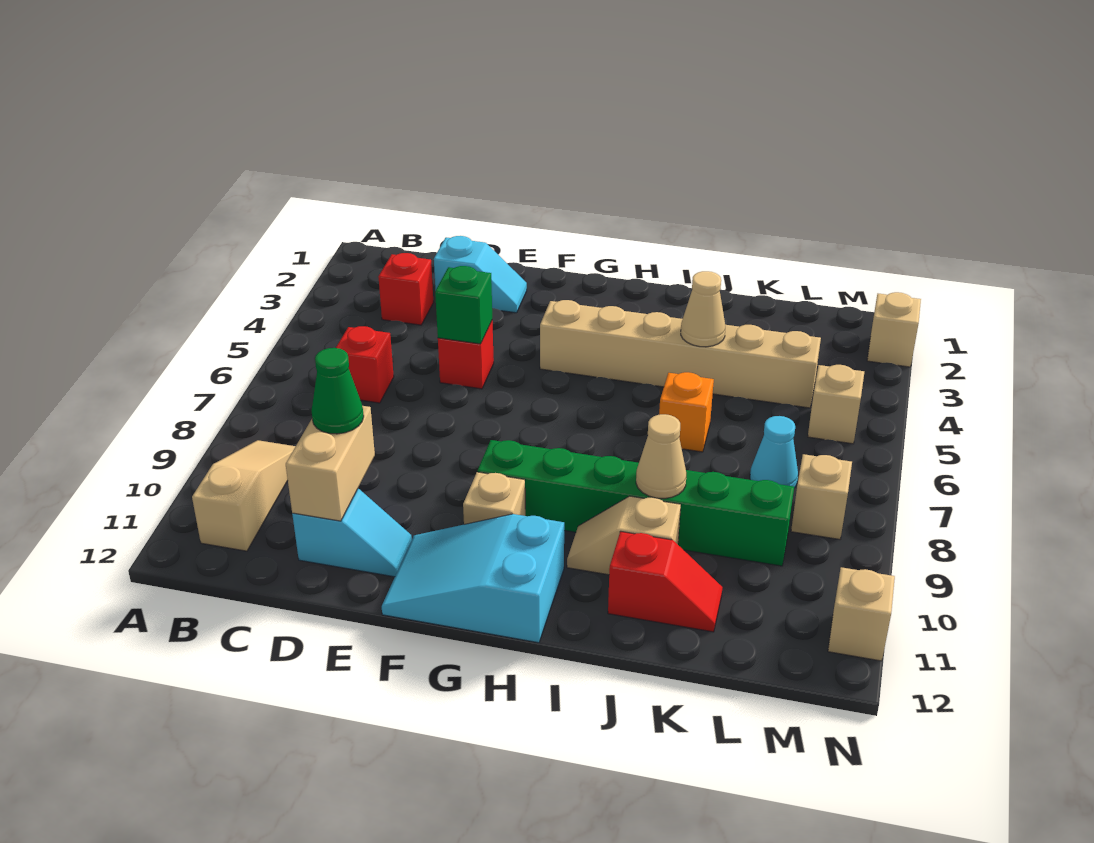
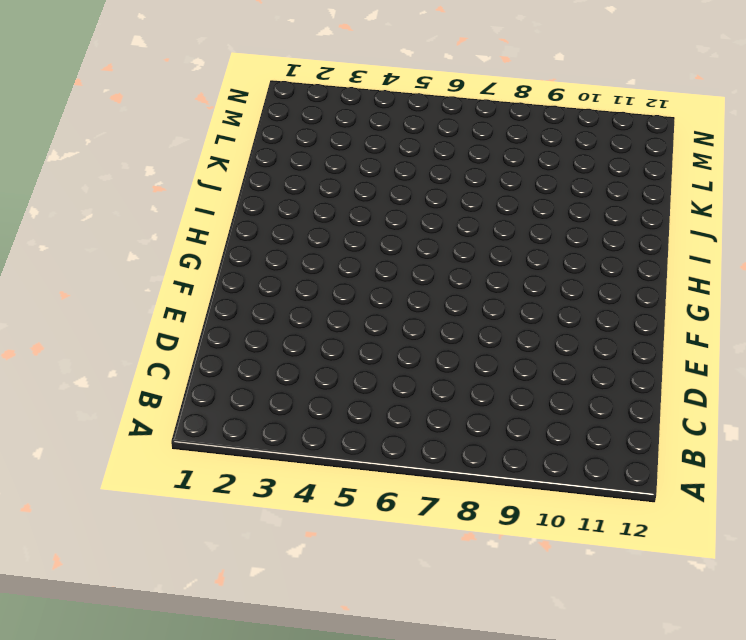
none -> tan slope B9:B11 level 1 top 11
none -> red brick C3 level 1
none -> red brick C6 level 1

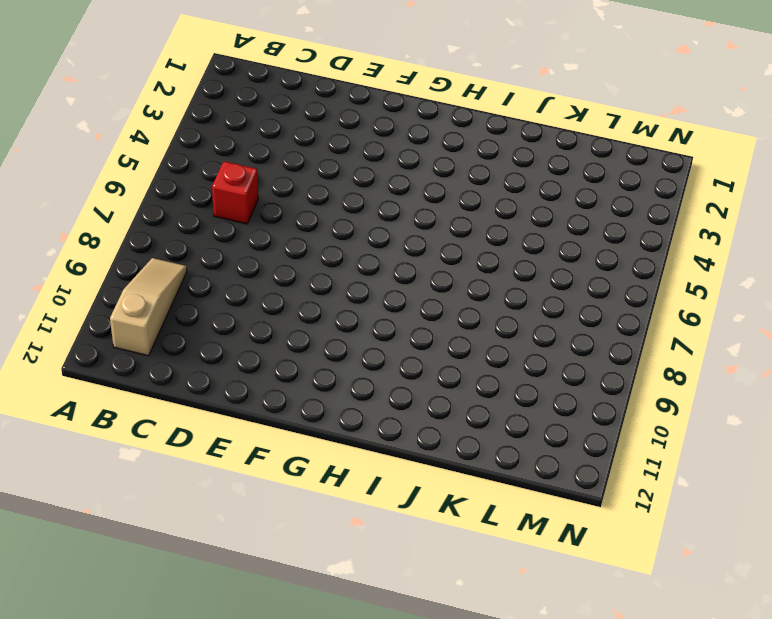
none -> red brick C3 level 1
none -> cyan slope D2:E2 level 1 top D
none -> cyan slope D11:E11 level 1 top D

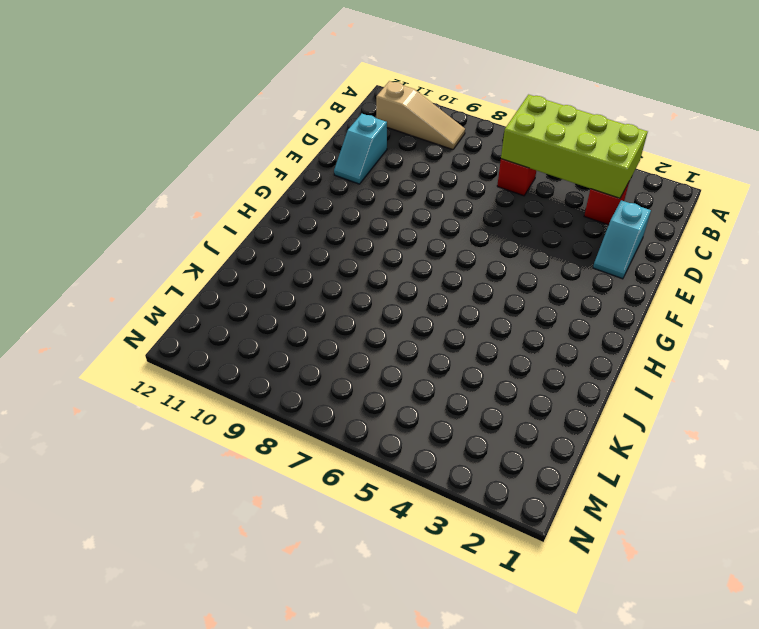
lime brick B3:C6 level 2 -> none
none -> red brick E5 level 1
none -> cyan slope F11:H12 level 1 top H
none -> tan brick G4:L4 level 1

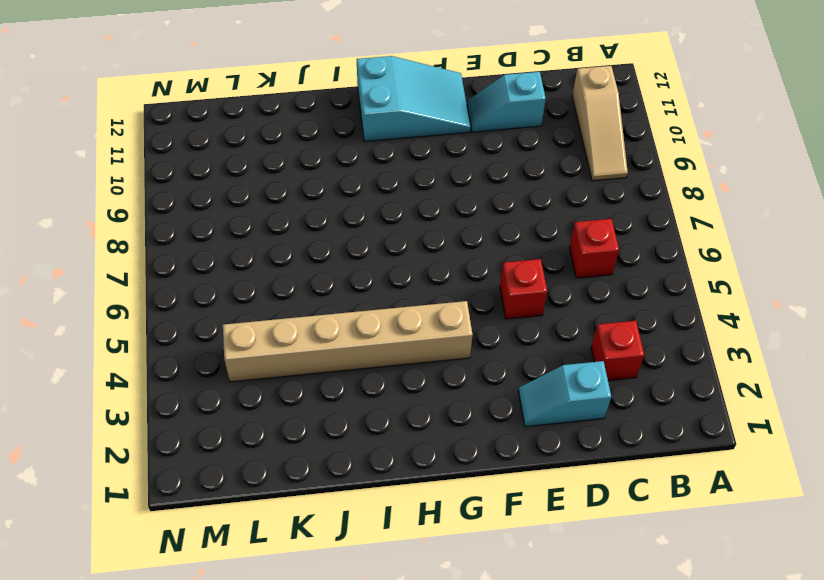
none -> green brick G9:L9 level 1
none -> tan brick G10 level 1
none -> tan slope I10:J10 level 1 top J

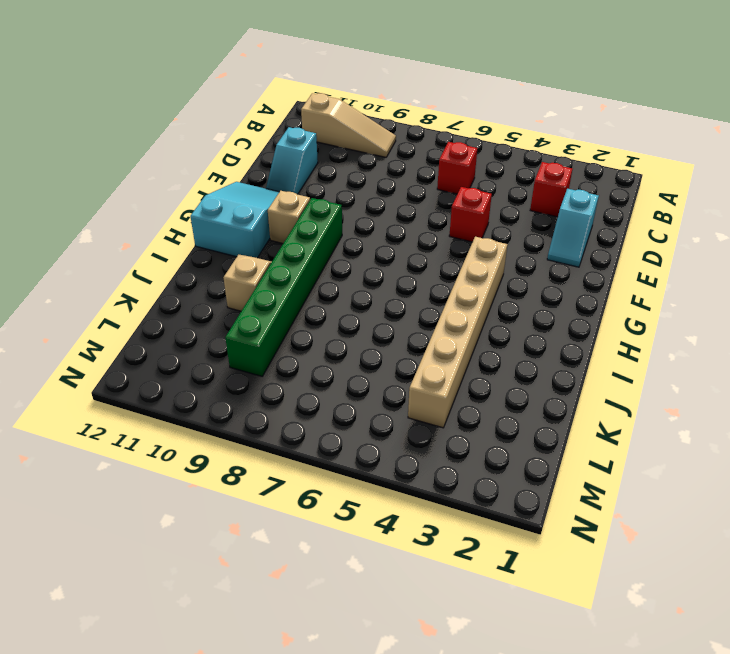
none -> orange brick J6 level 1
none -> red slope J11:K11 level 1 top J
none -> cyan cone L7 level 1

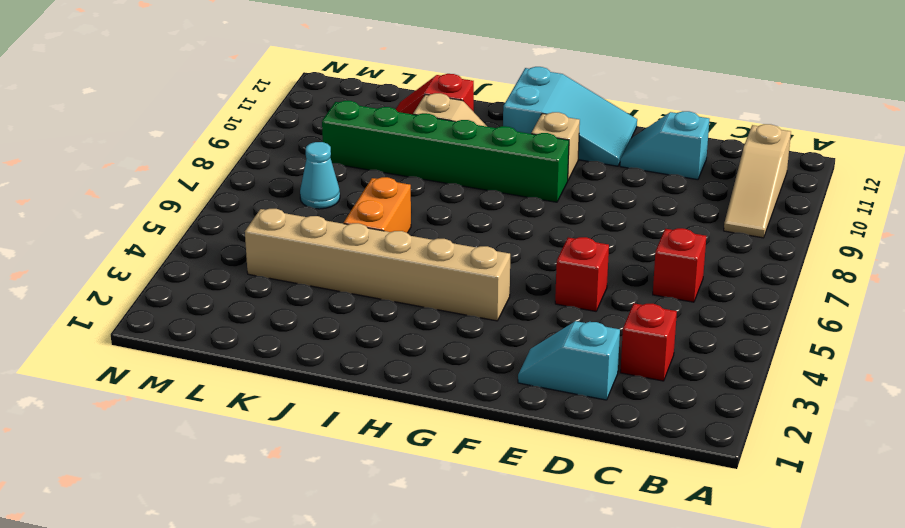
orange brick J5:J6 level 1 -> orange brick J6 level 1
none -> tan brick M5 level 1
none -> tan brick M8 level 1
none -> tan brick N2 level 1

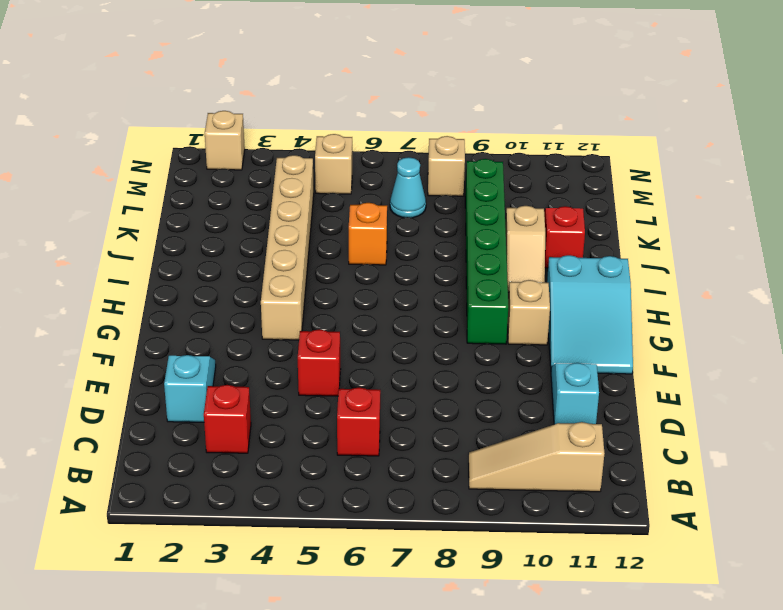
none -> tan brick N11 level 1
none -> tan brick D10:D11 level 2
none -> green brick E5 level 2

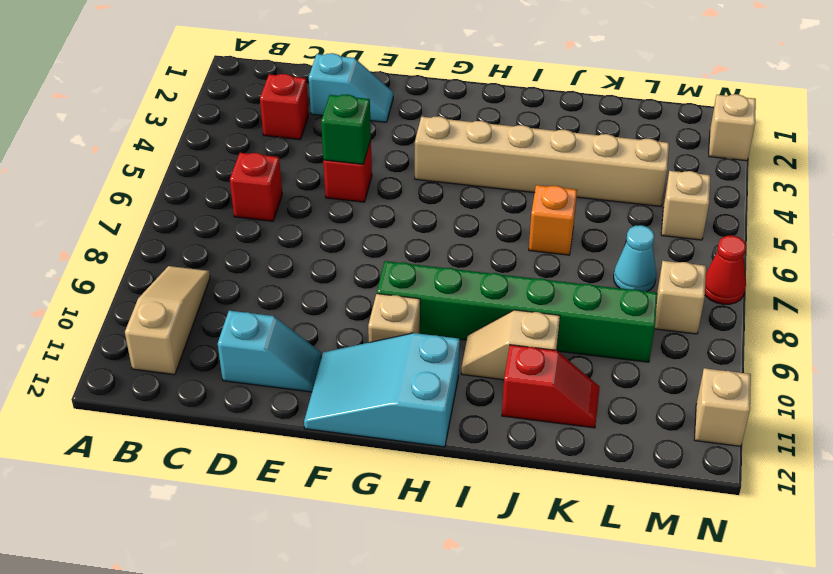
red cone N7 level 1 -> none
none -> tan brick D10:D11 level 2
none -> tan cone J4 level 2
none -> tan cone J9 level 2

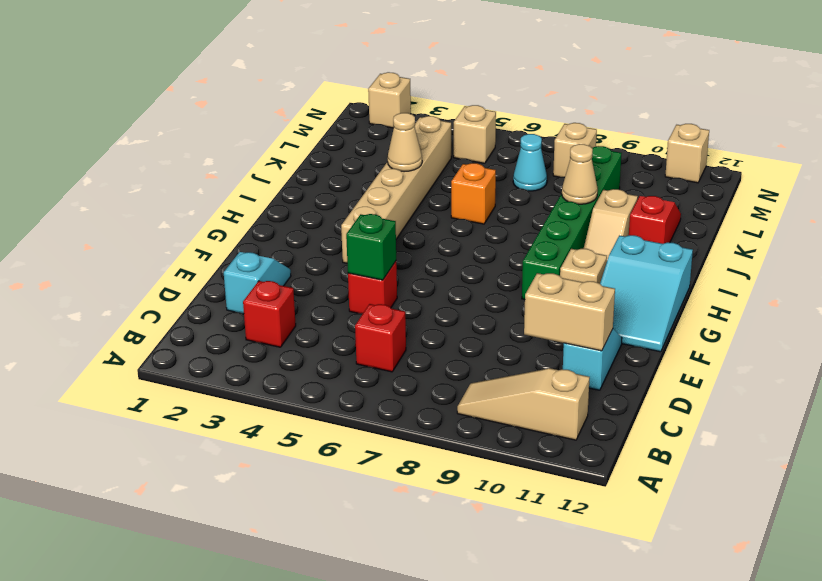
none -> green cone D10 level 3

